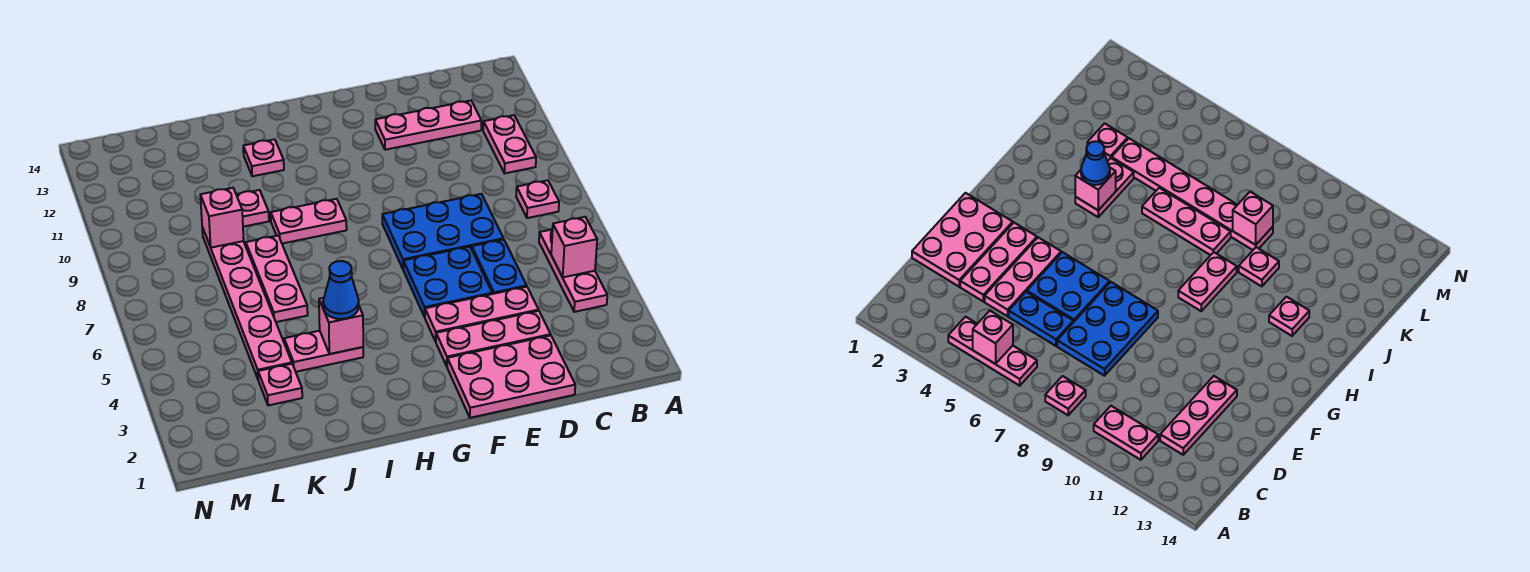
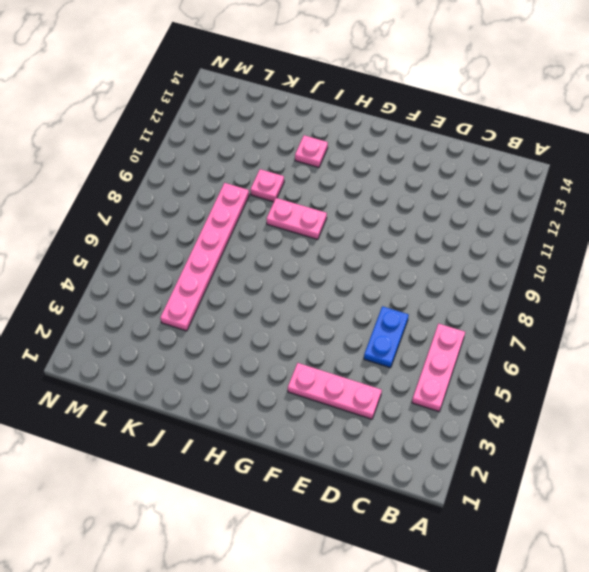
none -> pink plate B8 level 1
none -> pink plate B10:B11 level 1
none -> pink plate C12:E12 level 1

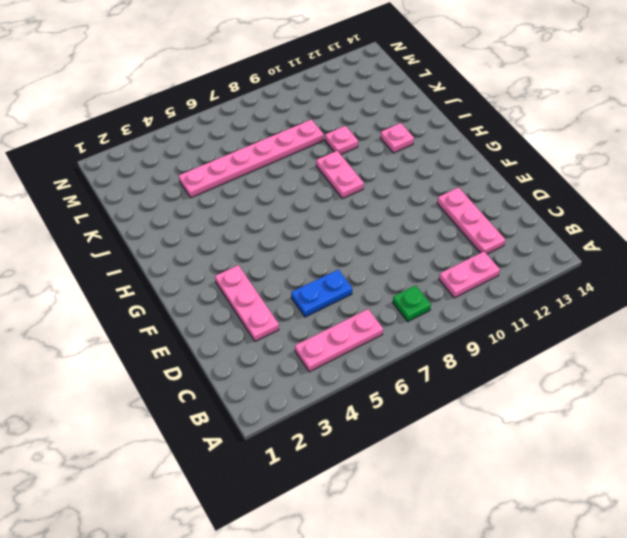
green plate B8 level 1 -> pink plate B8 level 1
none -> pink plate D1:F2 level 1
none -> pink plate D4:F4 level 1
none -> blue plate D7:F8 level 1

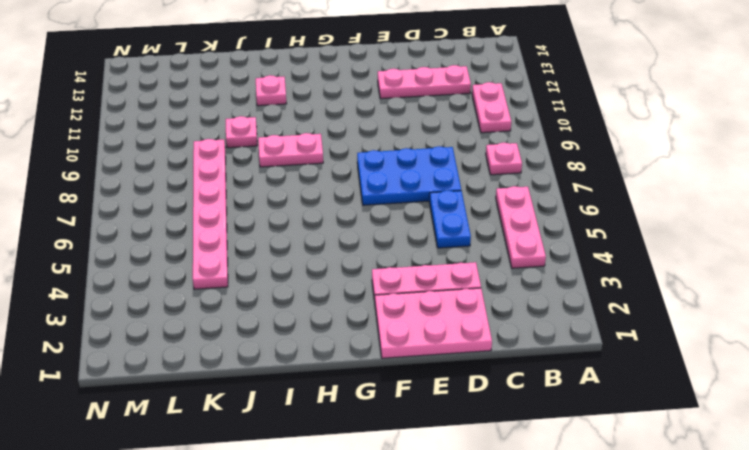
none -> pink plate D4:F4 level 1
none -> blue plate E5:F6 level 1
none -> pink plate I4:J4 level 1

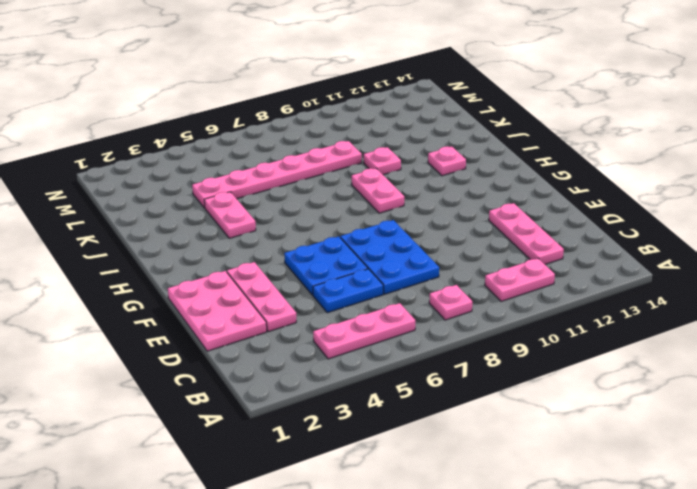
none -> pink plate D4:F4 level 1
none -> pink plate J6:J8 level 1
none -> pink plate K3 level 1

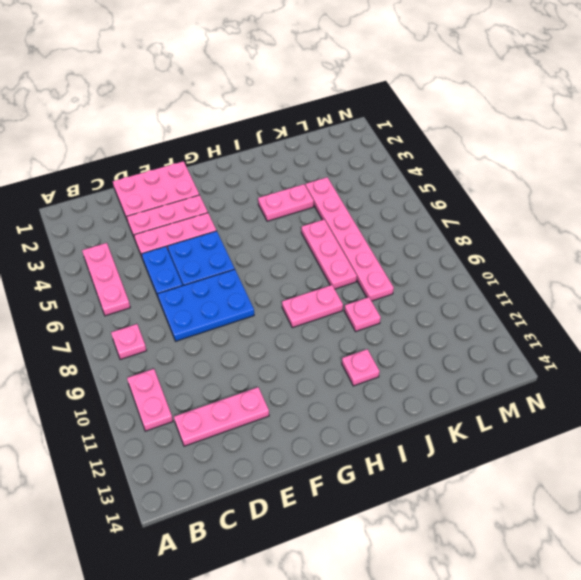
none -> pink plate K3 level 1
none -> pink brick B5 level 2
none -> pink brick I4 level 2

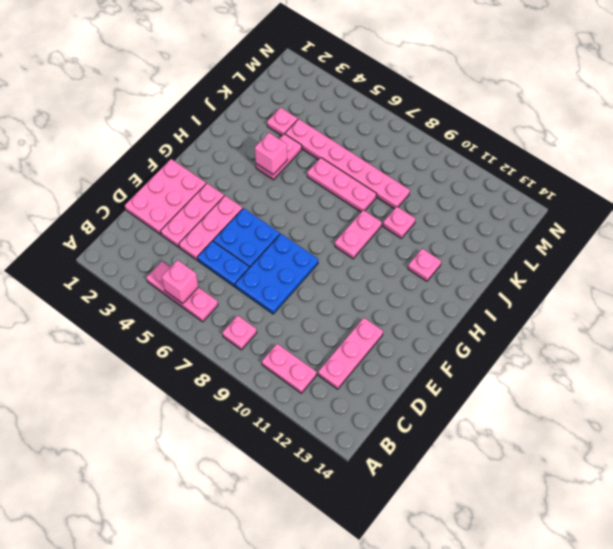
none -> pink brick K9 level 2
none -> blue cone I4 level 3

